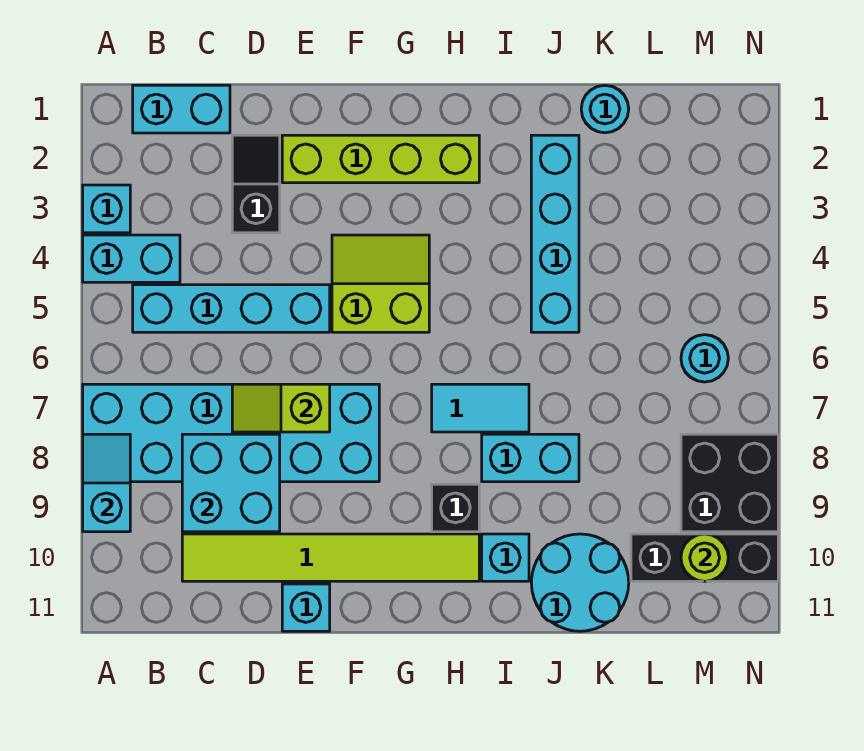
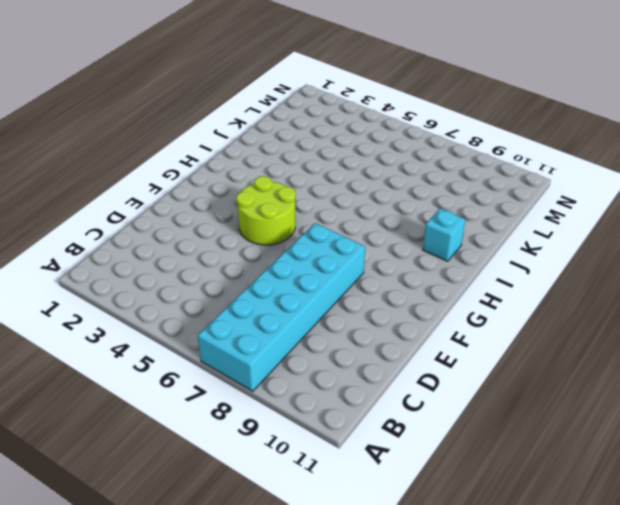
lime round brick F4:G5 level 1 -> lime slope F4:G5 level 1 top 5
none -> cyan brick A3 level 1
none -> cyan brick A4:B4 level 1
none -> cyan brick B1:C1 level 1

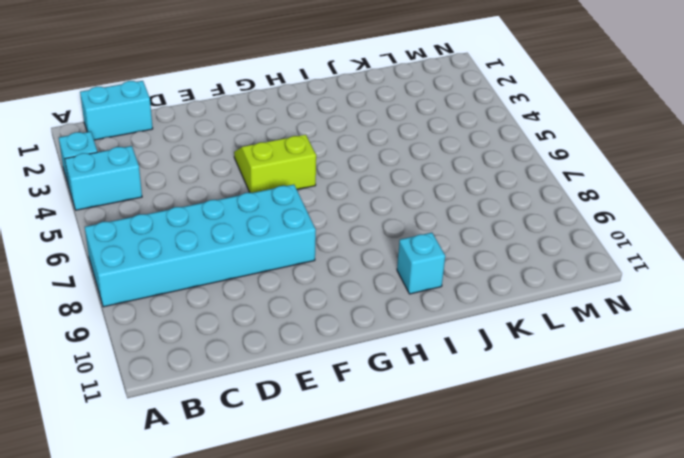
none -> cyan brick B5:E5 level 1
none -> lime tile C10:H10 level 1
none -> black slope D2:D3 level 1 top 3

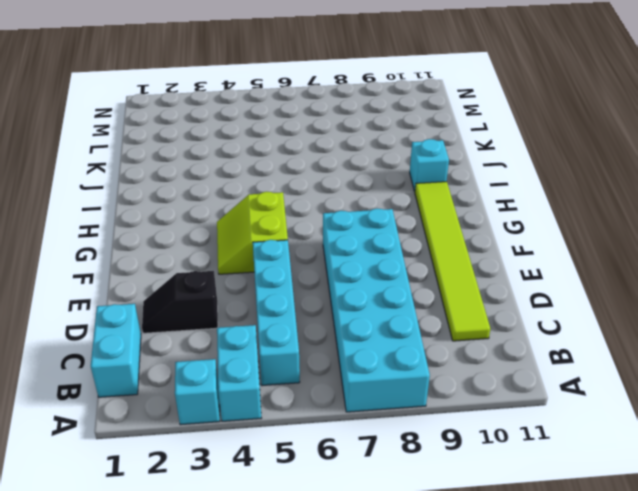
none -> lime brick E2:H2 level 1
none -> cyan brick E11 level 1
none -> cyan tile H7:I7 level 1

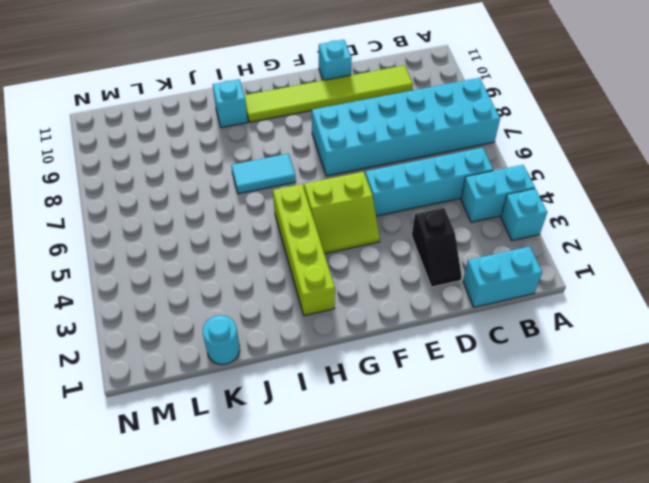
lime brick H2:H5 level 1 -> lime brick E2:H2 level 1
none -> black brick H9 level 1
none -> cyan brick I8:J8 level 1
none -> cyan brick J2:J5 level 1

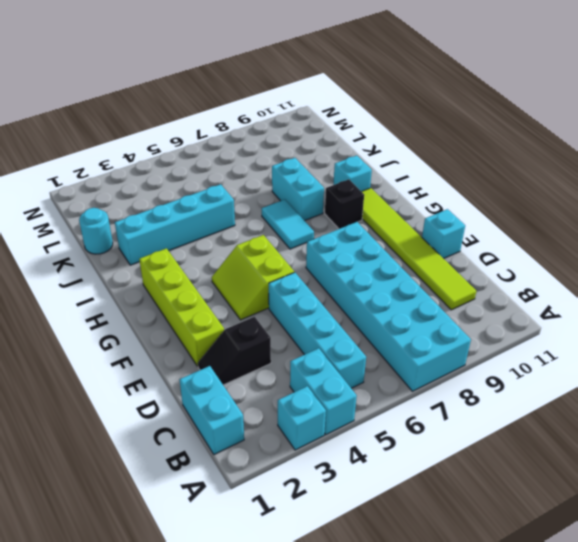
none -> cyan round brick J10:K11 level 1
none -> black brick L10:N10 level 1
none -> cyan round brick M6 level 1

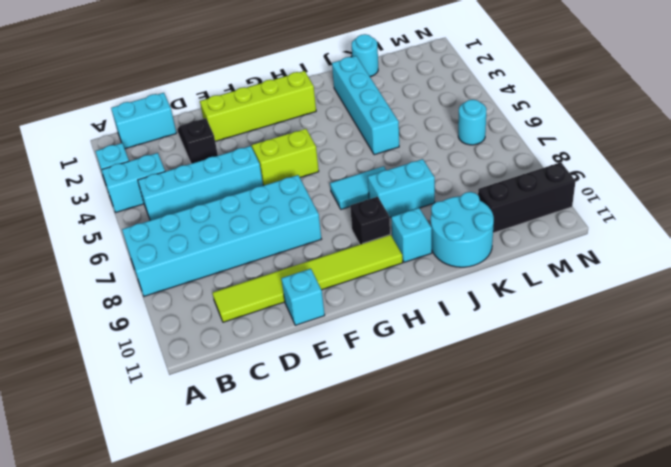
none -> black brick M8:N9 level 1
none -> cyan slope A8:A9 level 2 top 9
none -> cyan brick C8:D9 level 2

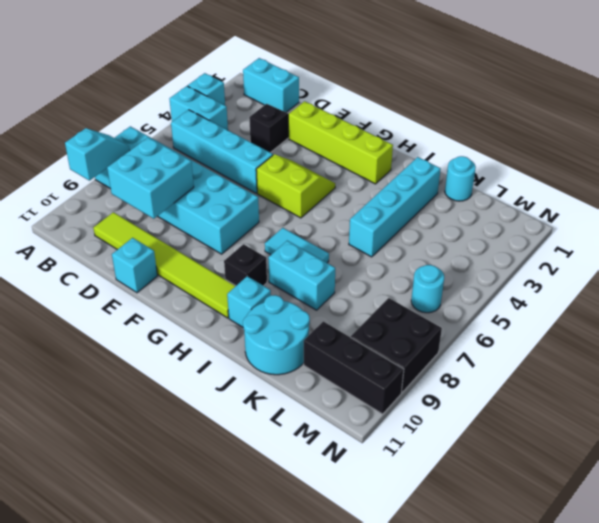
none -> lime slope D7:E7 level 2 top E
none -> lime round brick M10 level 2

